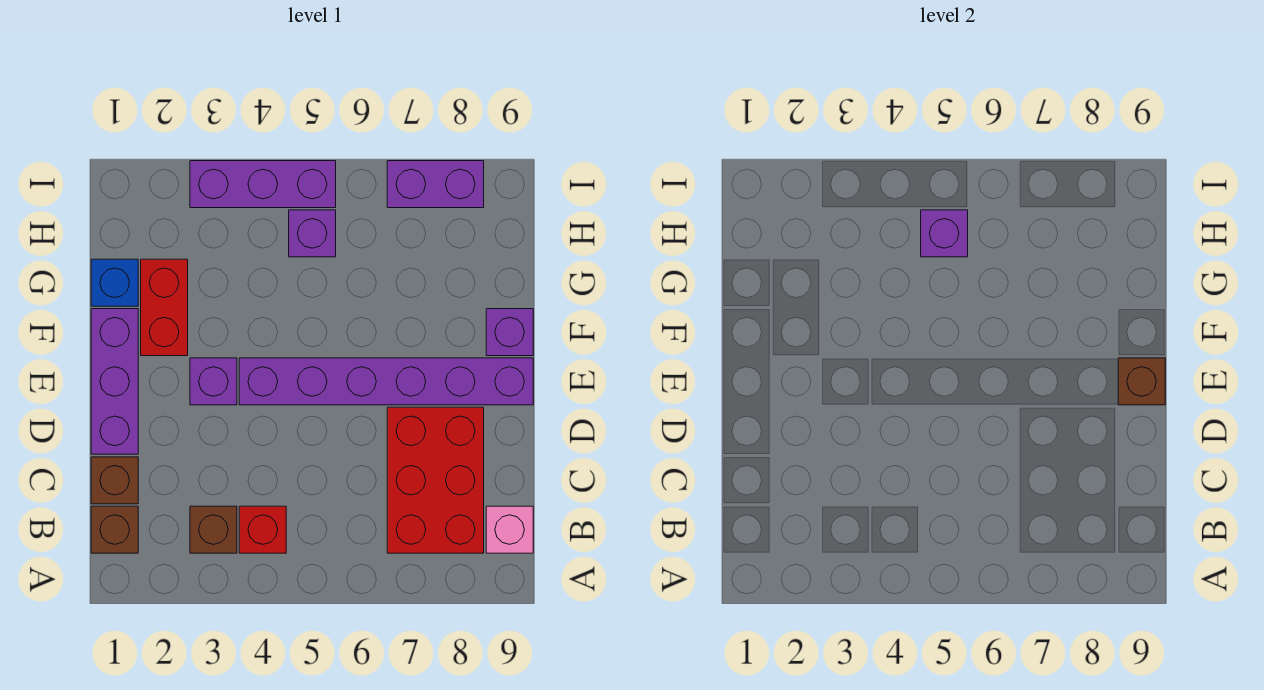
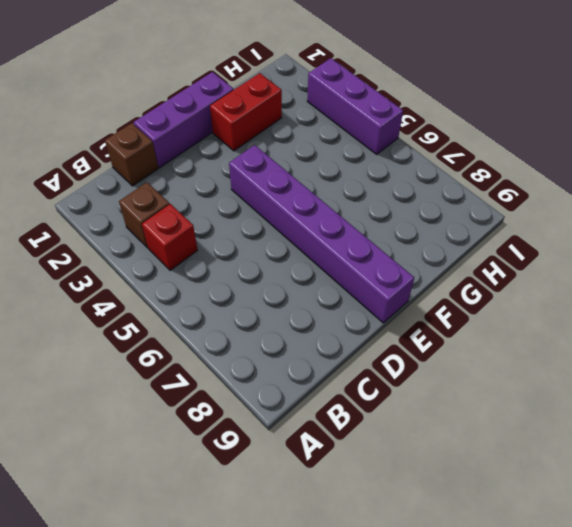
none -> brown brick B1 level 1
none -> red brick B7:D8 level 1
none -> pink brick B9 level 1

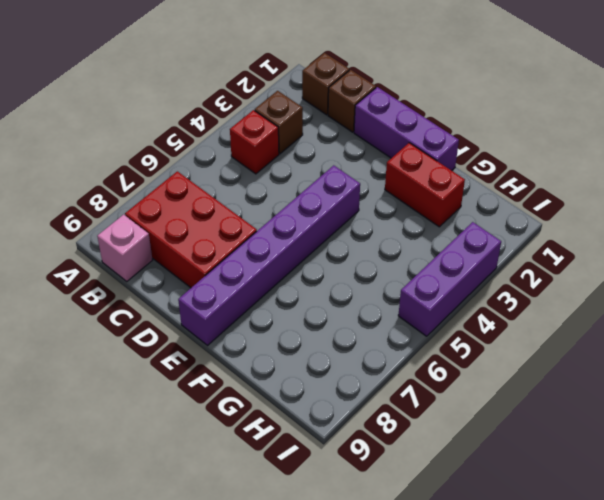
none -> purple brick E3 level 1
none -> purple brick F9 level 1
none -> blue brick G1 level 1

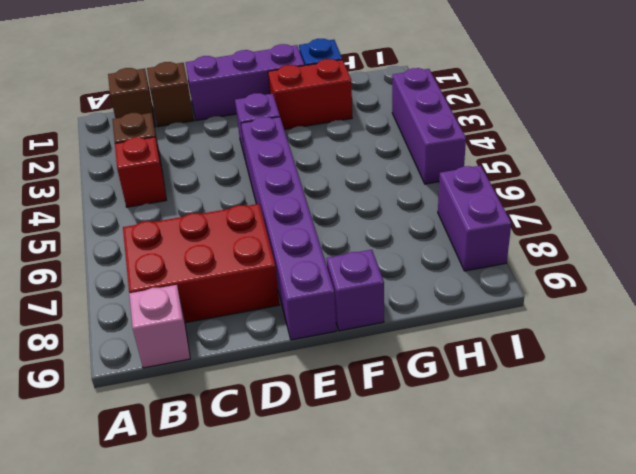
none -> purple brick H5 level 1
none -> brown brick E9 level 2
none -> purple brick H5 level 2

